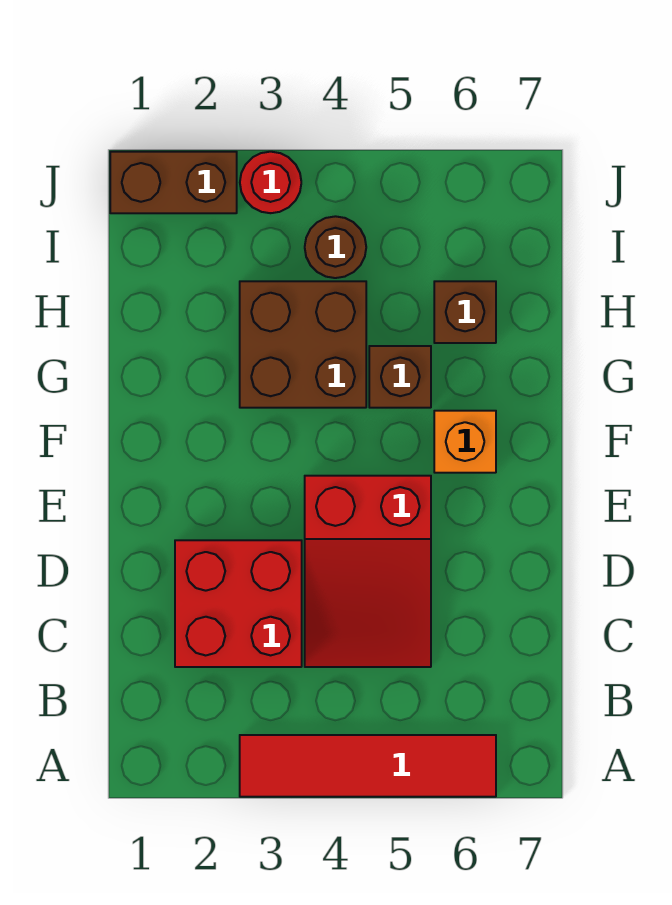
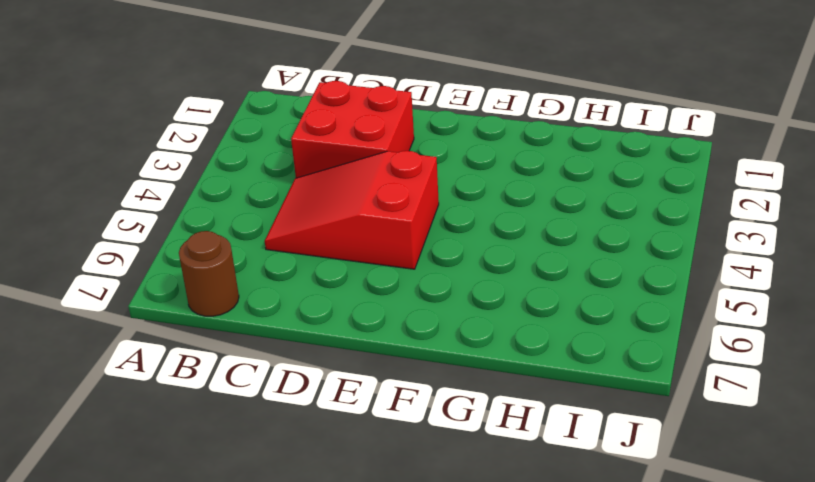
brown round brick B7 level 1 -> brown round brick I4 level 1
none -> red tile A3:A6 level 1
none -> orange brick F6 level 1

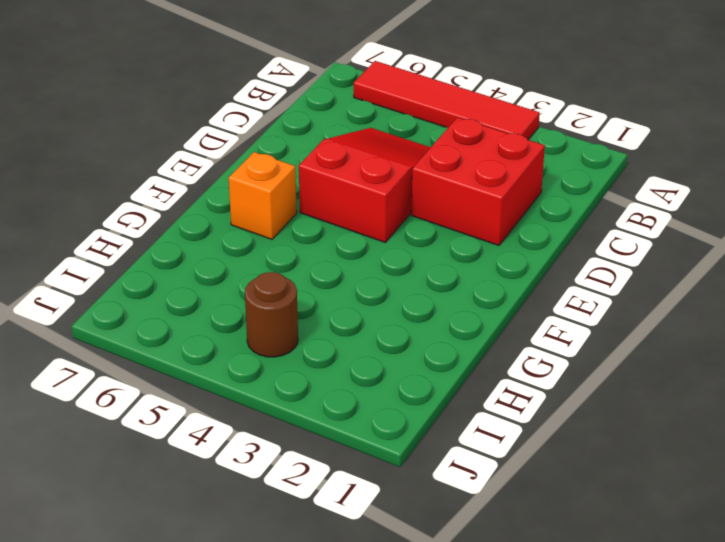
none -> brown brick G3:H4 level 1
none -> brown brick G5 level 1

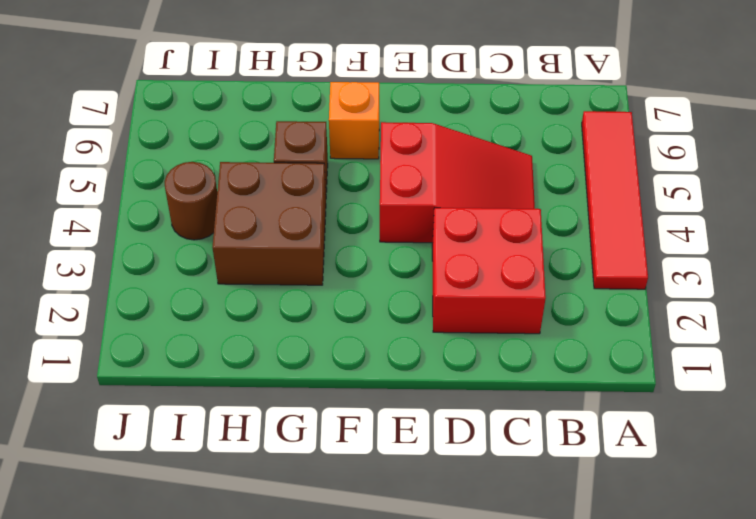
none -> brown brick H6 level 1
none -> brown brick J1:J2 level 1

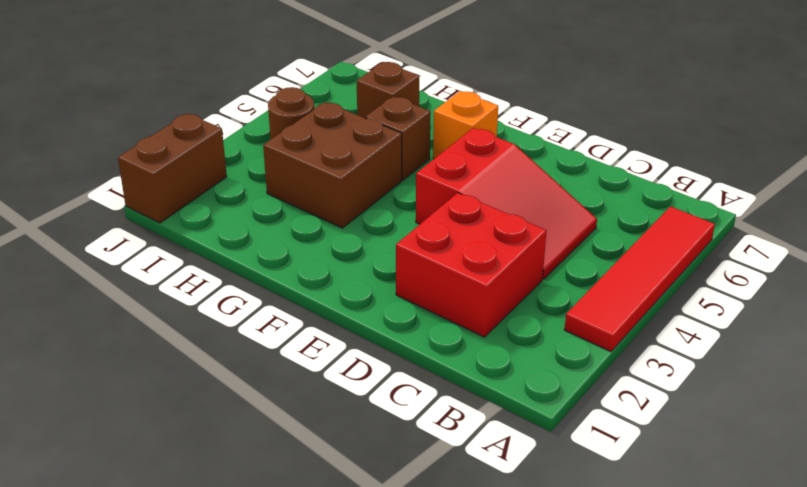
none -> red round brick J3 level 1

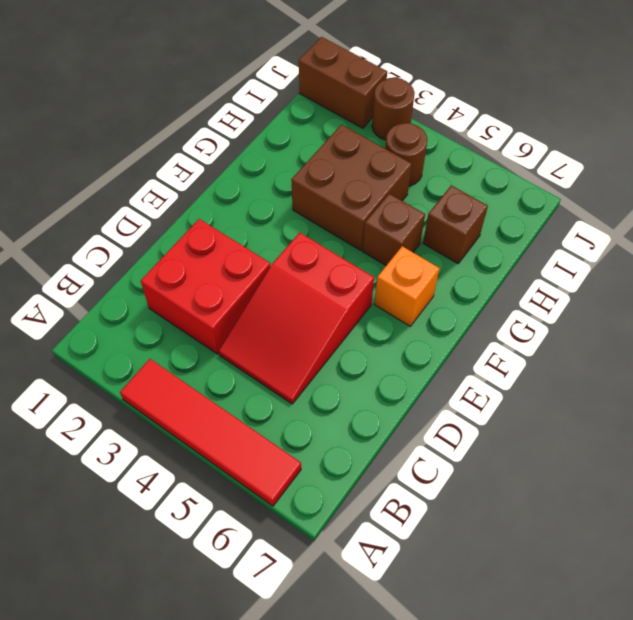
brown round brick J3 level 1 -> red round brick J3 level 1

